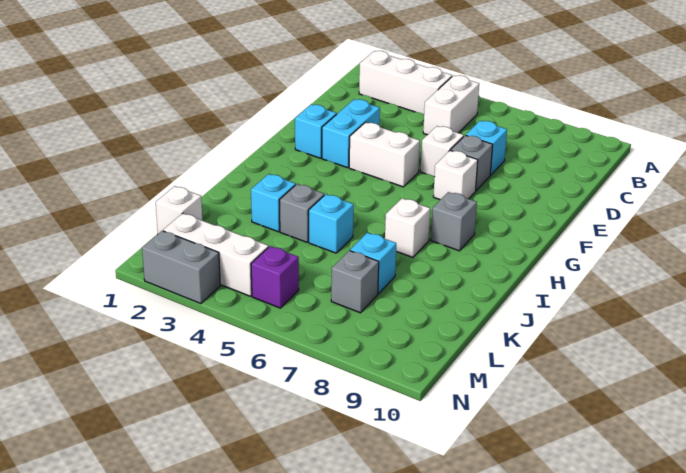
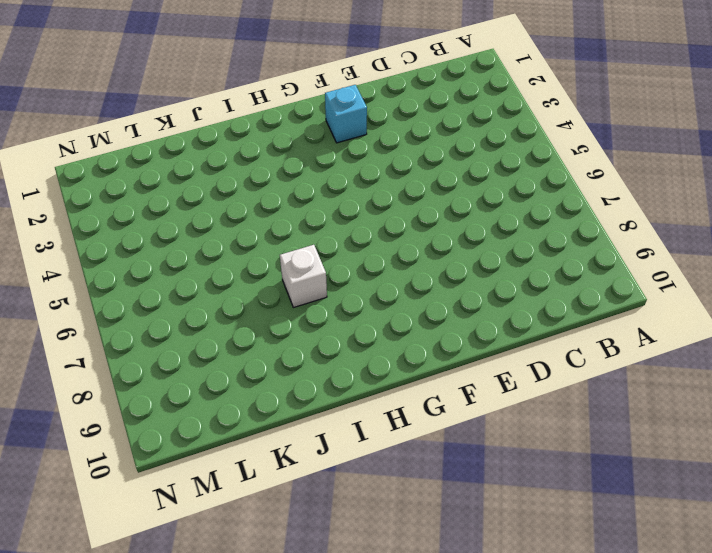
none -> white brick B2:B4 level 1
none -> white brick B5:C5 level 1
none -> cyan brick D7 level 1

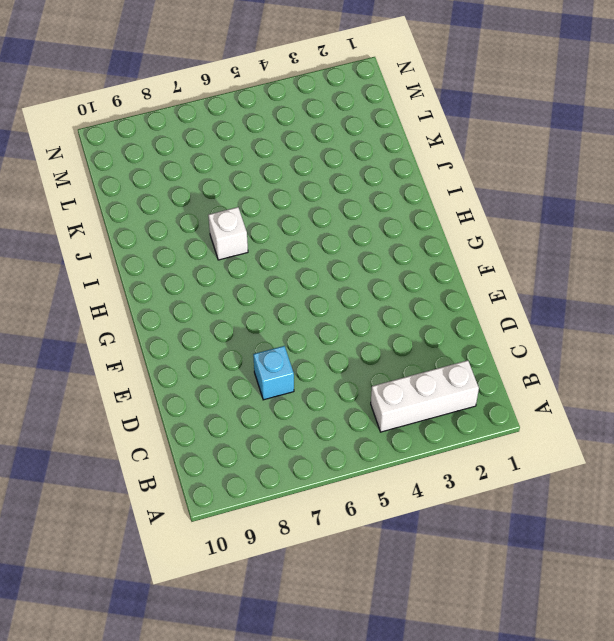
none -> white brick B5:C5 level 1
none -> cyan brick E3:F3 level 1
none -> white brick E6 level 1

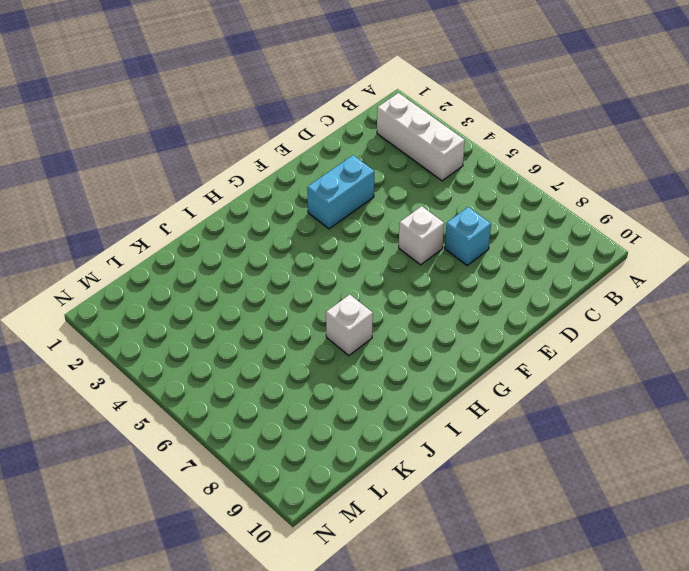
none -> white brick B5:C5 level 1
none -> grey brick E7 level 1
none -> cyan brick F2 level 1

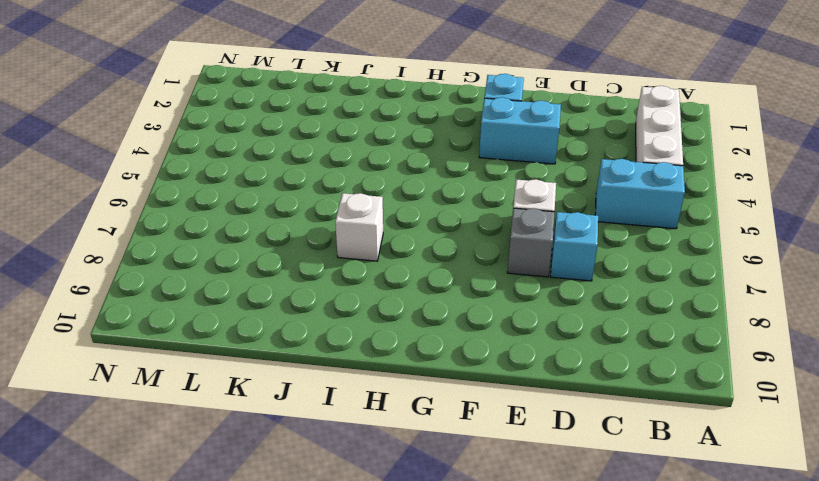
cyan brick B5:C5 level 1 -> white brick B5:C5 level 1
none -> white brick F4:F5 level 1
none -> white brick F7 level 1
none -> grey brick H8 level 1

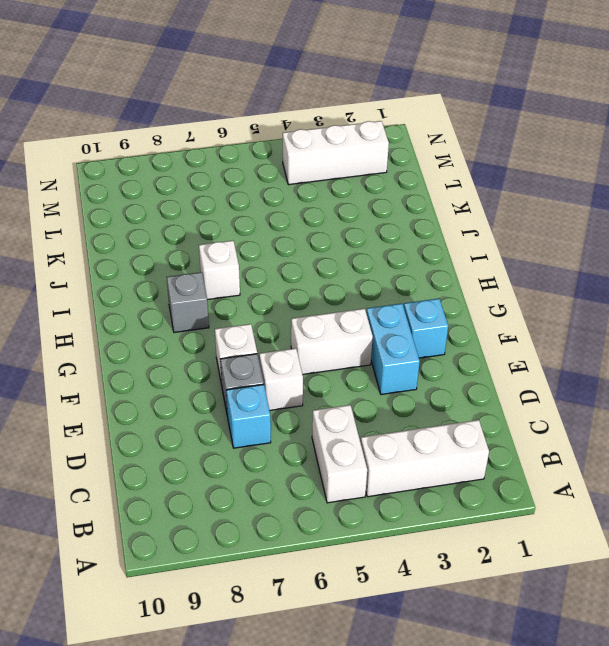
none -> cyan brick J3 level 1
none -> grey brick J4 level 1
none -> cyan brick J5 level 1

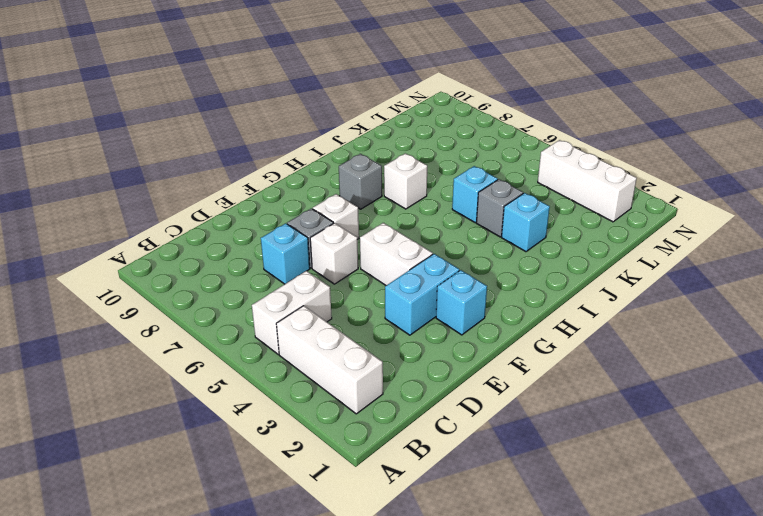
none -> cyan brick K7 level 1
none -> white brick L1 level 1
none -> grey brick L7 level 1

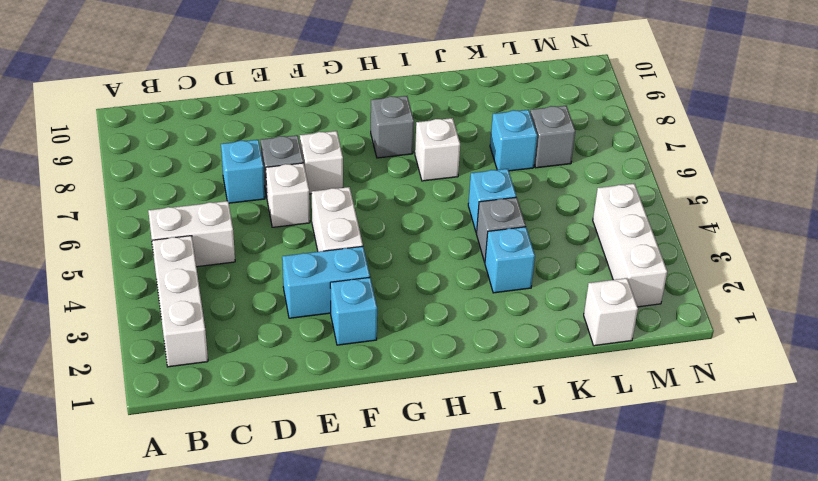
none -> purple brick M5 level 1
none -> grey brick N2:N3 level 1

